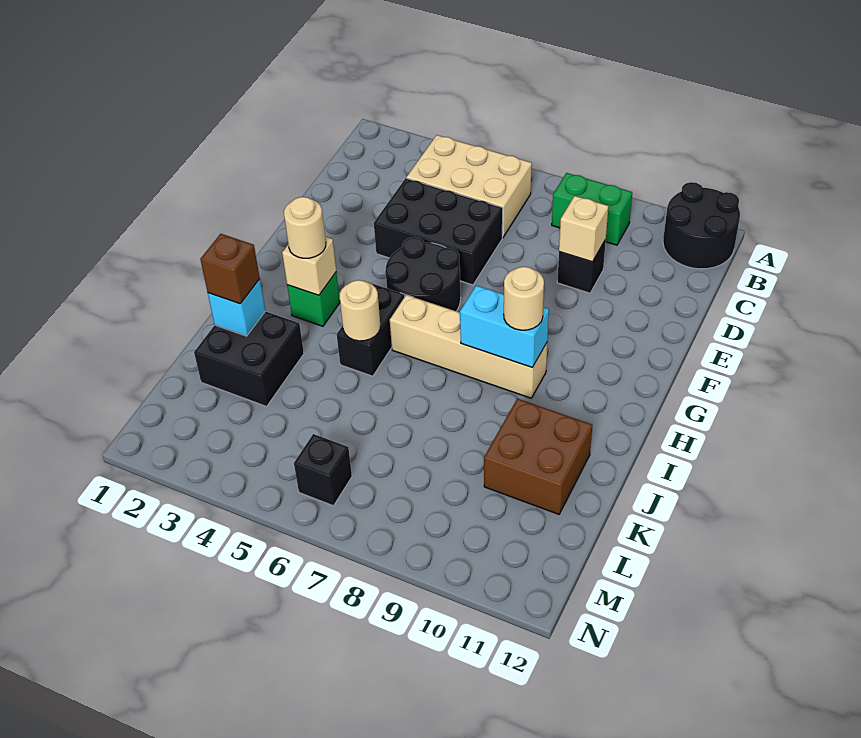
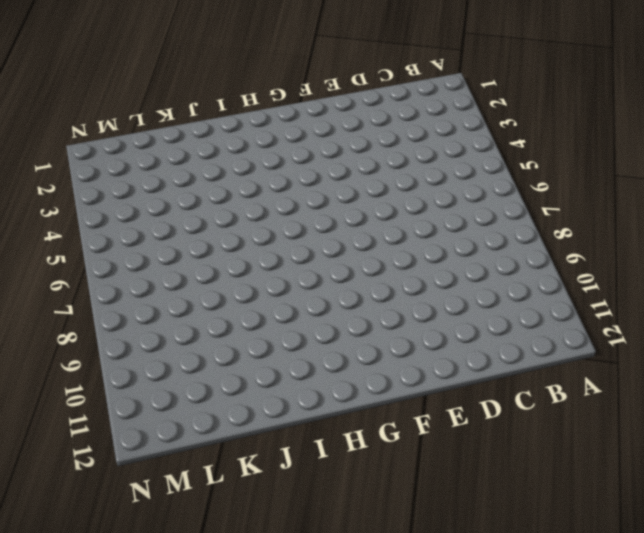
none -> black round brick A11:B12 level 1
none -> tan brick B4:C6 level 1
none -> green brick B8:B9 level 1

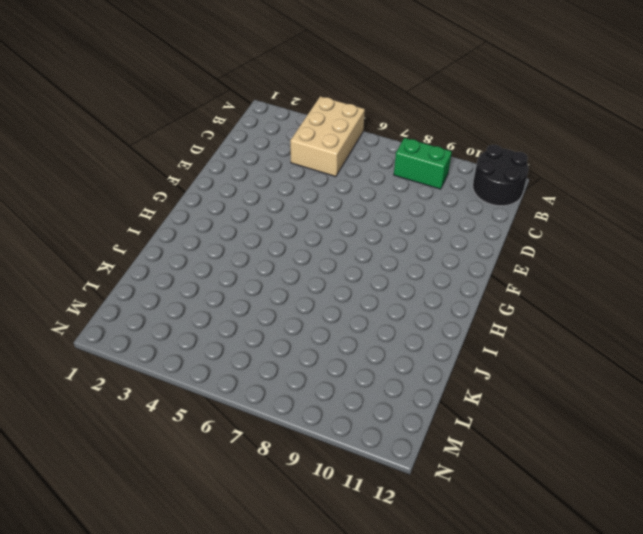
tan brick A4:C5 level 1 -> tan brick B4:C6 level 1
none -> black brick D4:E6 level 1
none -> black brick D9 level 1
none -> black round brick F5:G6 level 1

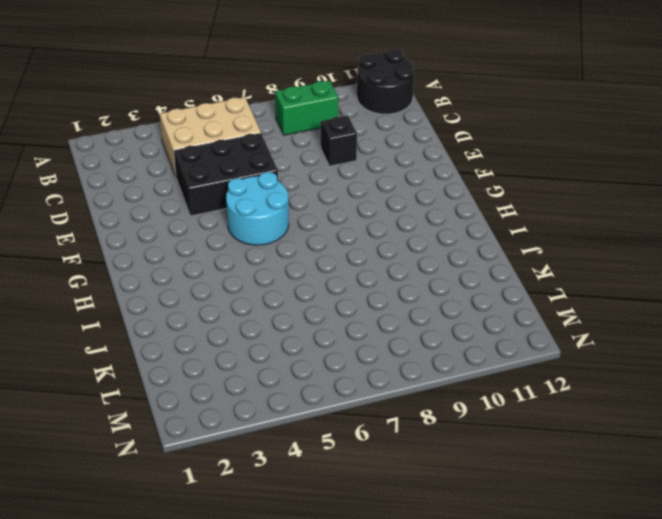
cyan round brick F5:G6 level 1 -> black round brick F5:G6 level 1
none -> green brick H3 level 1
none -> black brick H5:I5 level 1
none -> tan brick H6:H9 level 1

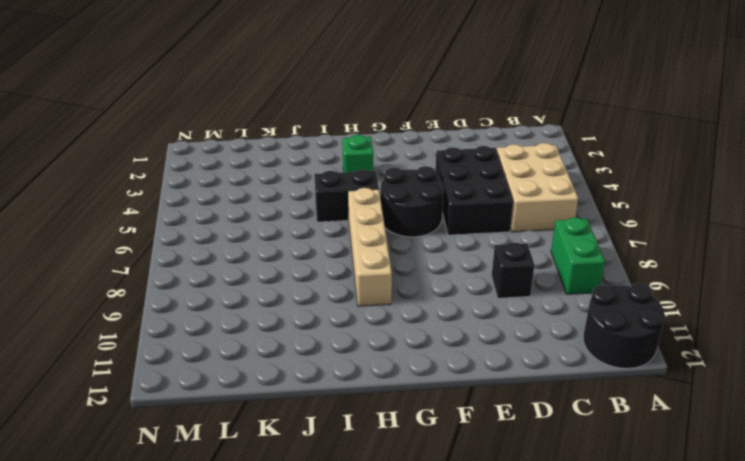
none -> black brick J2:K3 level 1
none -> brown brick J10:K11 level 1
none -> black brick M6 level 1

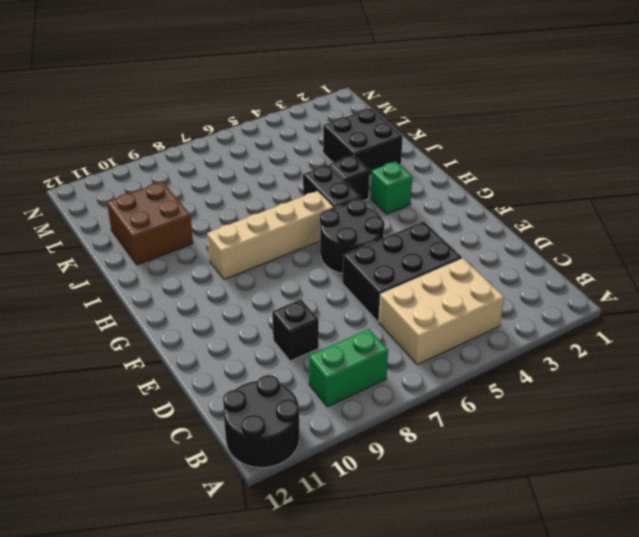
black brick I4 level 1 -> black brick M6 level 1
none -> tan brick D9 level 2
none -> tan brick H3 level 2
none -> cyan brick H8:H9 level 2

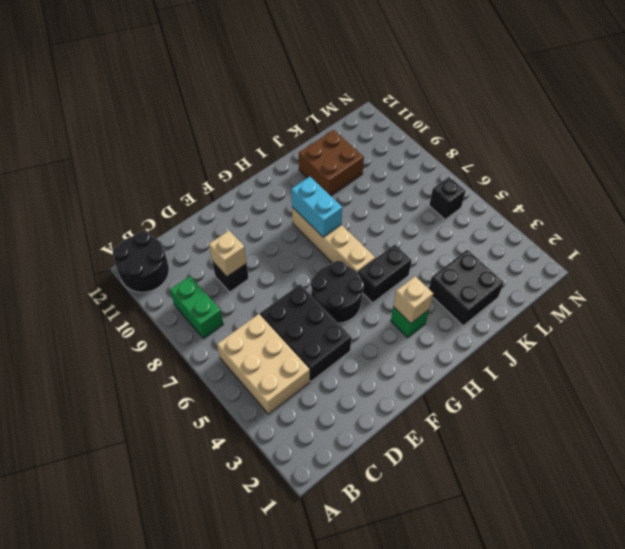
none -> tan round brick I5 level 2
none -> cyan brick J2 level 2
none -> tan round brick H3 level 3

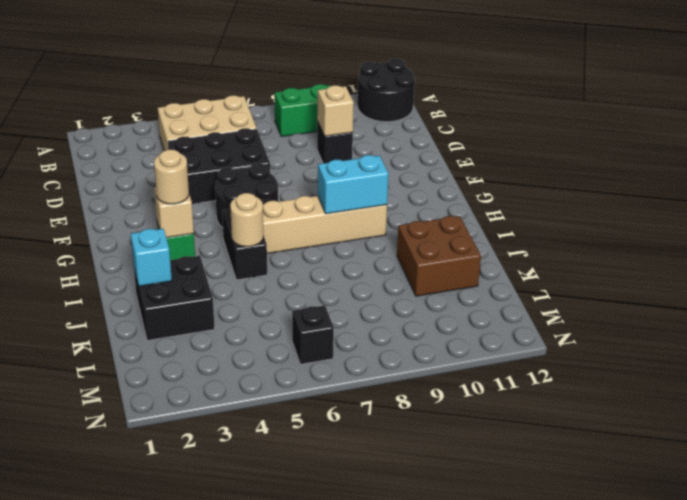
none -> tan round brick H9 level 3
none -> brown brick J2 level 3

